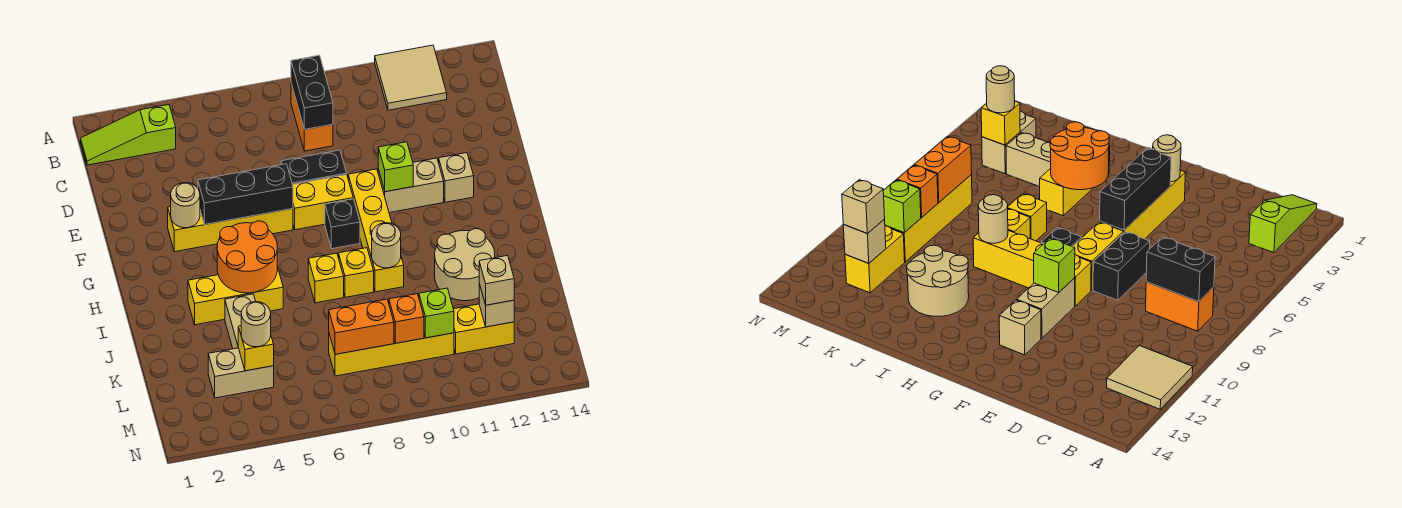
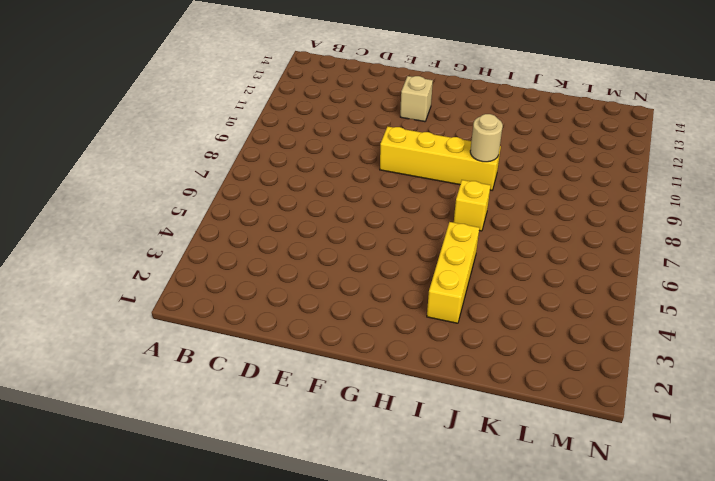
none -> tan tile A11:B12 level 1
none -> lime slope B1:B3 level 1 top 3
none -> orange brick B8:C8 level 1
none -> black brick E7:E8 level 1

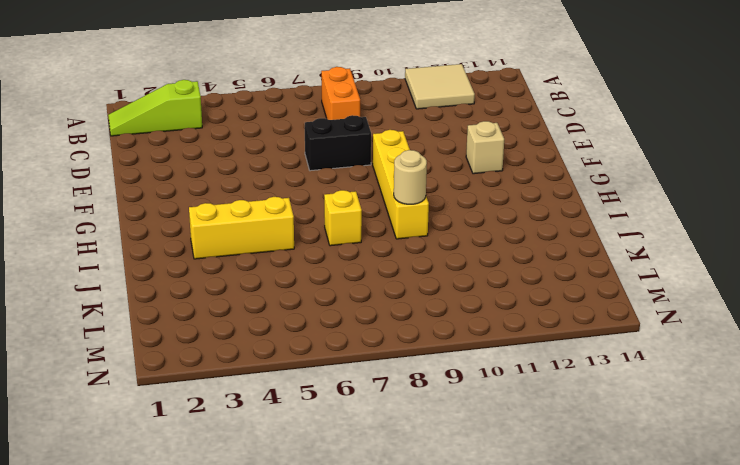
none -> yellow brick F3:F6 level 1
none -> yellow brick F7:F8 level 1
none -> tan brick F10:F11 level 1
none -> black brick G8 level 1

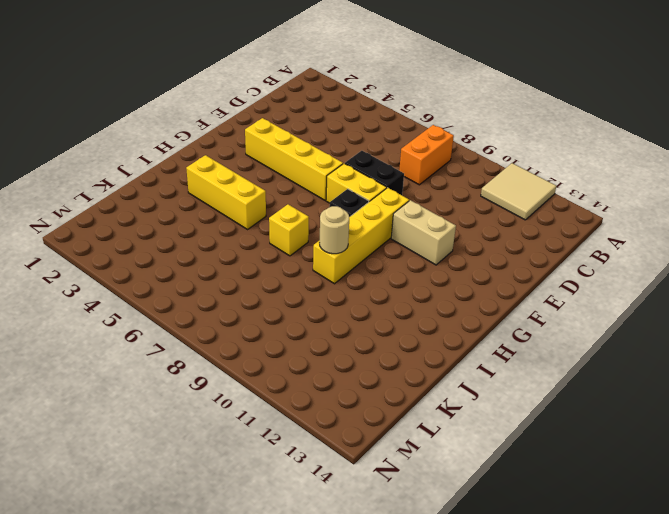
none -> lime slope B1:B3 level 1 top 3
none -> tan brick F12 level 1
none -> yellow brick I8 level 1
none -> tan round brick I11:J12 level 1

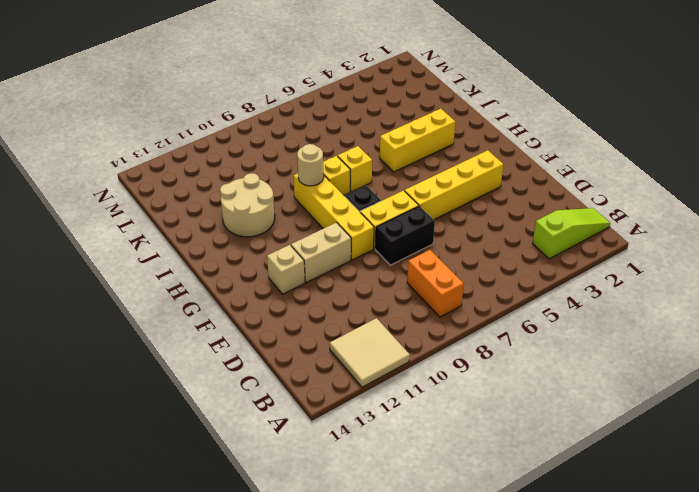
none -> tan brick J4:K4 level 1
none -> tan brick L3:L4 level 1
none -> yellow brick L7:L10 level 1
none -> yellow brick L11:L12 level 1

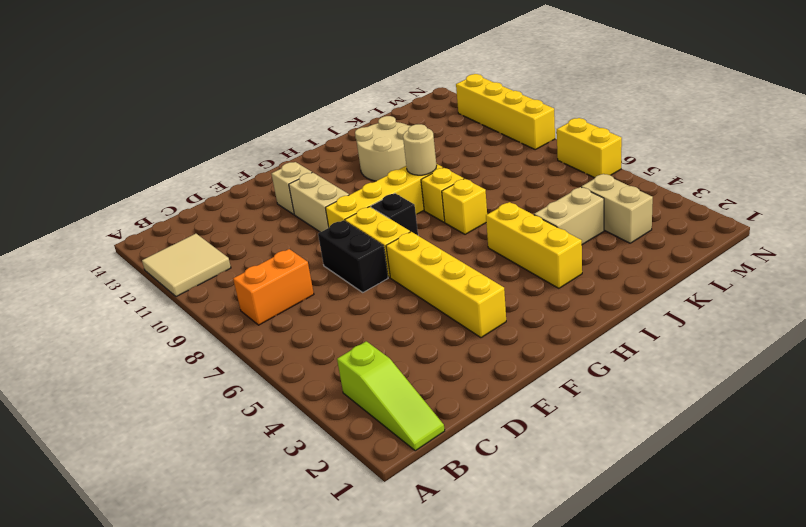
yellow brick N6:N7 level 1 -> yellow brick L11:L12 level 1
yellow brick N9:N12 level 1 -> yellow brick L7:L10 level 1
none -> black brick B8:C8 level 2
none -> tan round brick F3 level 2
none -> black brick F4:F6 level 2
none -> lime brick F10 level 2

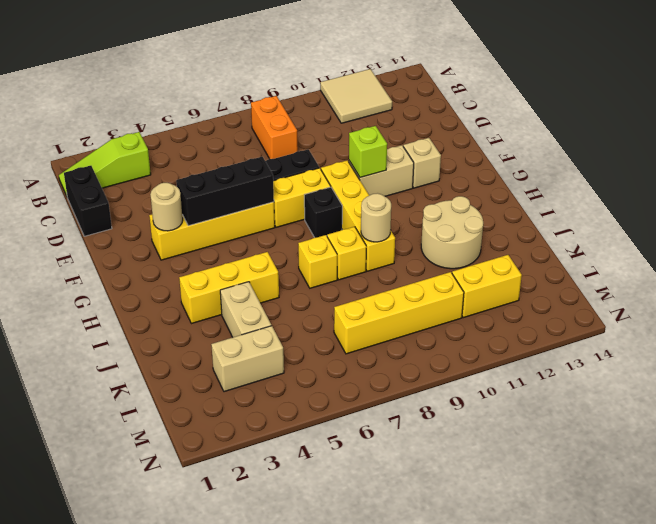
black brick C1:D1 level 1 -> black brick B8:C8 level 2
none -> orange round brick H4:I5 level 2
none -> yellow brick L4 level 2
none -> orange brick L7:L8 level 2
none -> orange brick L9 level 2

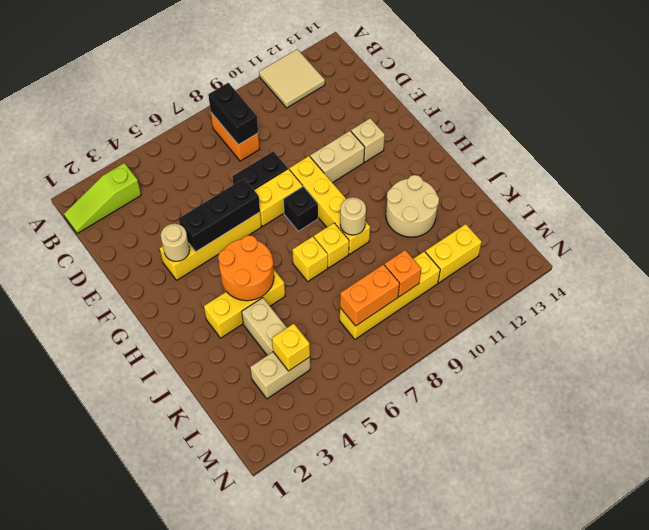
none -> lime brick F10 level 2
none -> lime brick L10 level 2
none -> tan brick L12 level 2
none -> tan round brick L4 level 3

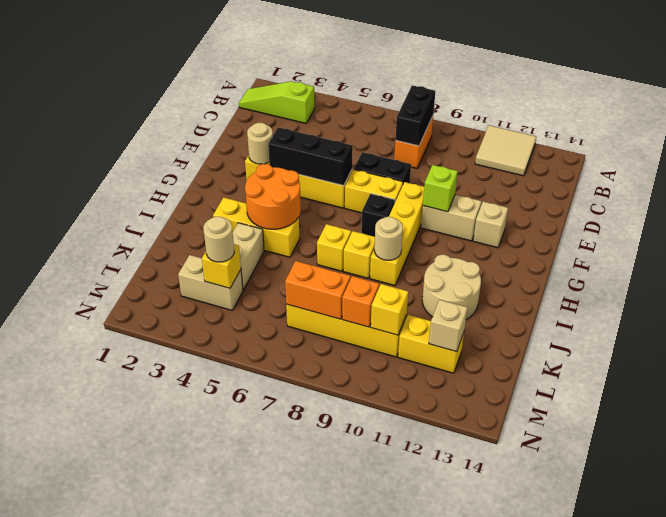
yellow brick L10 level 2 -> lime brick L10 level 2
none -> tan brick L12 level 3

